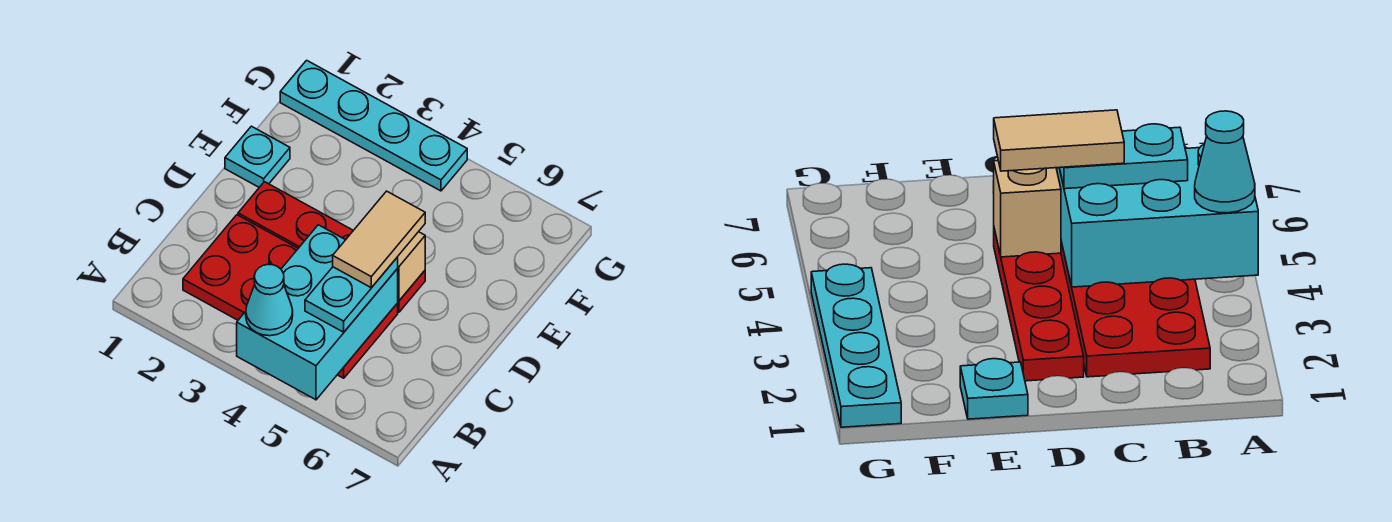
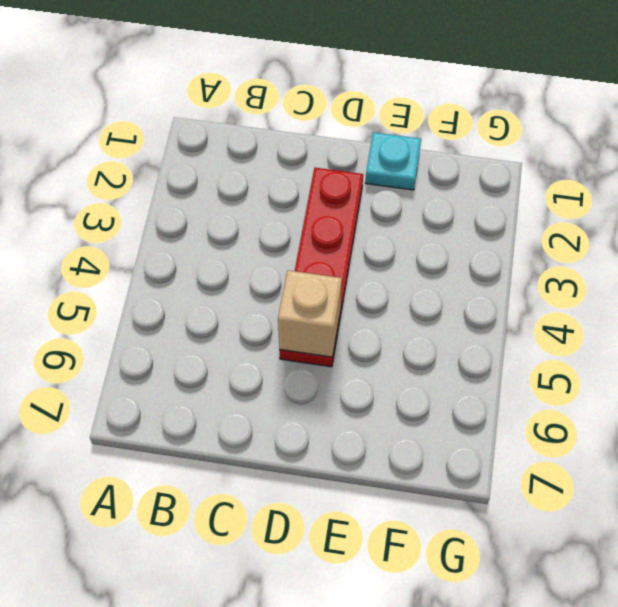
none -> red plate B2:C5 level 1
none -> cyan plate G1:G4 level 1

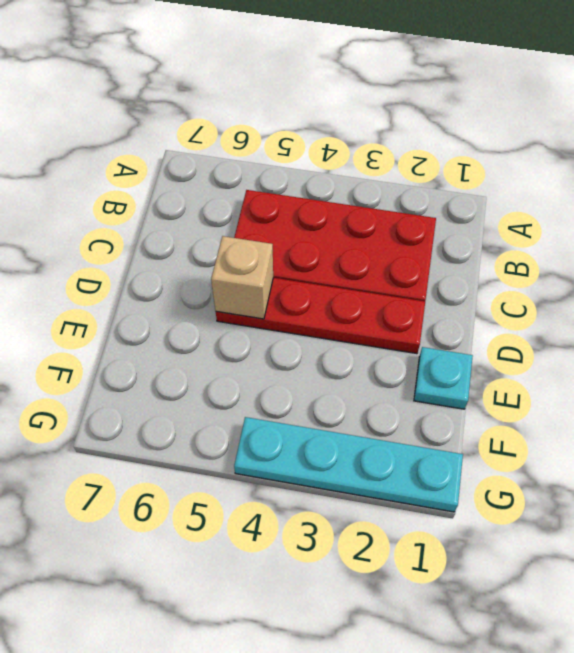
none -> cyan brick A4:C5 level 2
none -> cyan cone A4 level 3

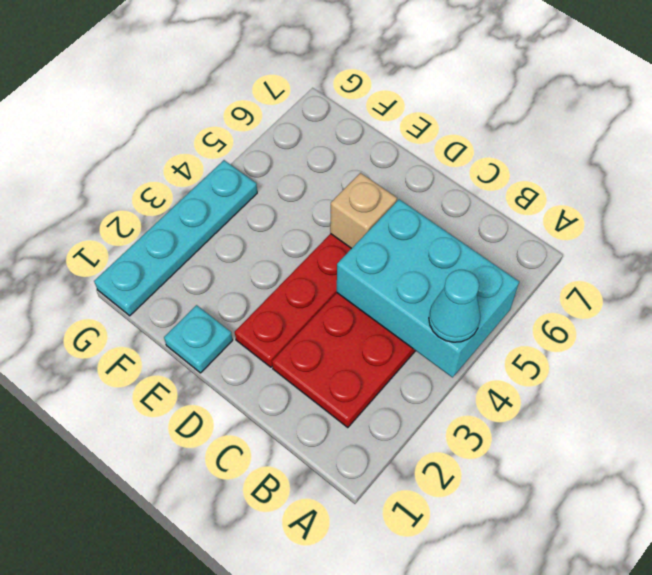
none -> cyan plate B5:C5 level 3
none -> tan tile C5:D5 level 4

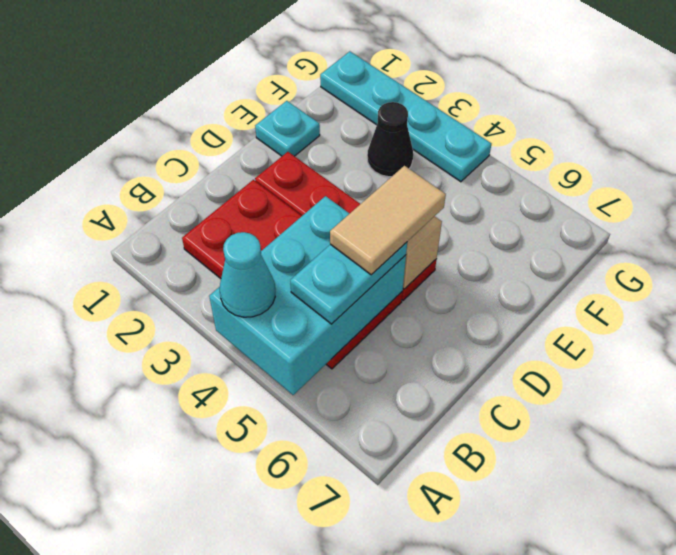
black cone F3 level 1 -> none

